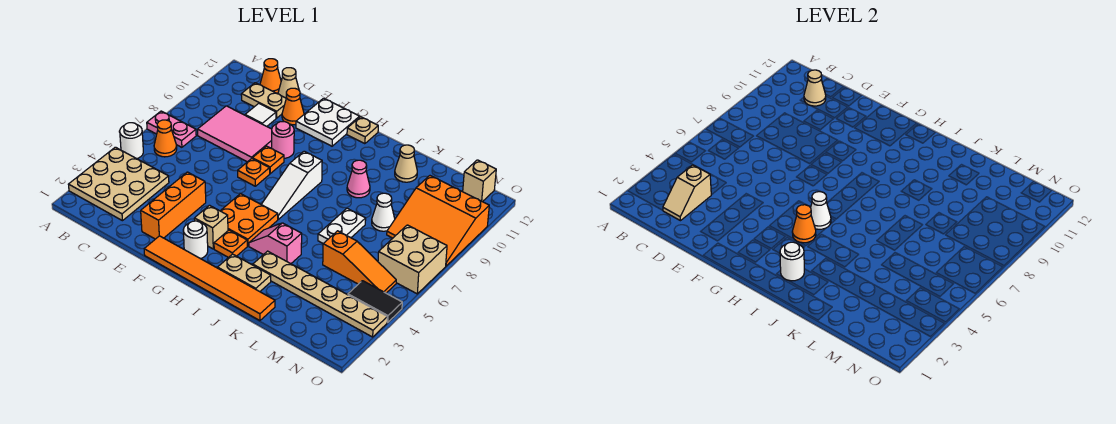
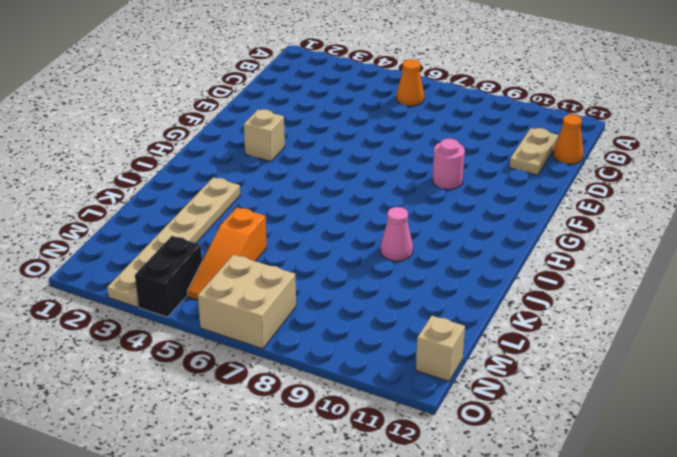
black brick N4:O4 level 1 -> black tile N4:O4 level 1
none -> tan plate A2:C4 level 1
none -> white round brick A5 level 1
none -> pink plate A7:B7 level 1
none -> pink tile C8:E9 level 1

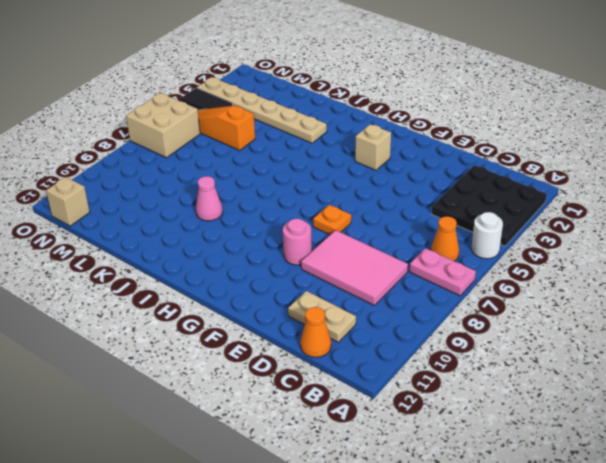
black plate A2:C4 level 1 -> tan plate A2:C4 level 1
none -> white tile D10 level 1
none -> tan cone D12 level 1
none -> orange brick E2:E4 level 1
none -> orange cone E11 level 1

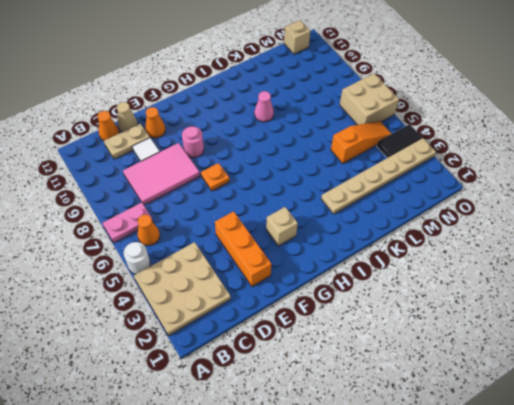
none -> orange tile F1:K1 level 1
none -> orange plate F8 level 1
none -> white plate F11:G12 level 1
none -> white round brick G2 level 1

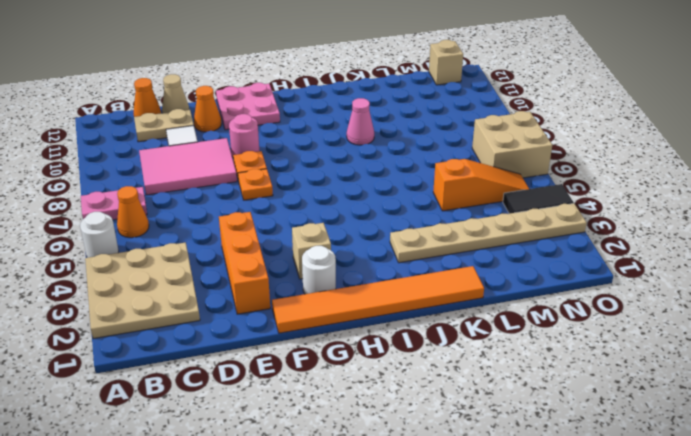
pink plate F11:G12 level 1 -> white plate F11:G12 level 1
none -> orange plate G4:H5 level 1
none -> orange plate H3 level 1
none -> white slope H6:H8 level 1 top 8
none -> tan plate H12 level 1

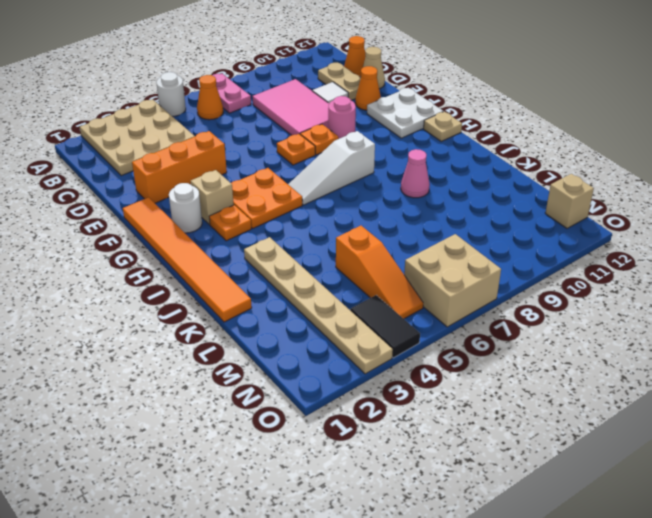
none -> tan plate I2:J2 level 1
none -> pink slope I4:J4 level 1 top J
none -> white plate K6:K7 level 1
none -> tan cone K11 level 1

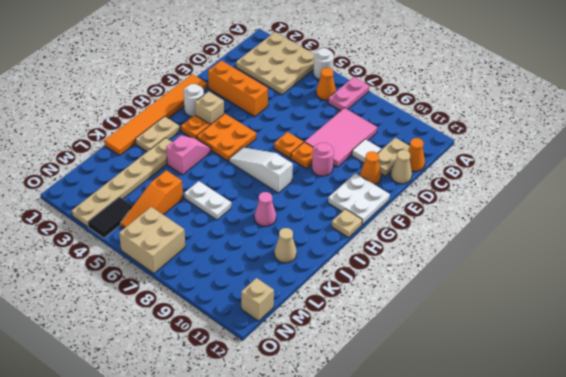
none -> white cone L8 level 1
none -> orange slope M8:O10 level 1 top 10
none -> tan slope C2:C3 level 2 top 3
none -> tan cone C11 level 2

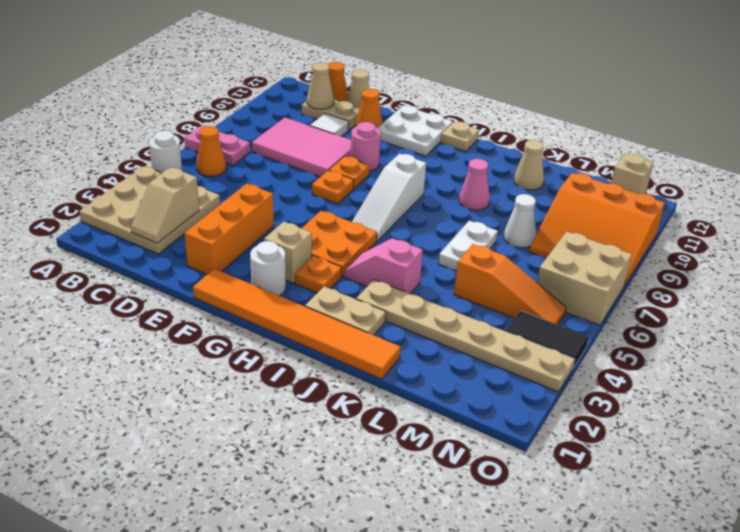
none -> orange cone H4 level 2
none -> white cone H5 level 2
none -> white round brick I2 level 2

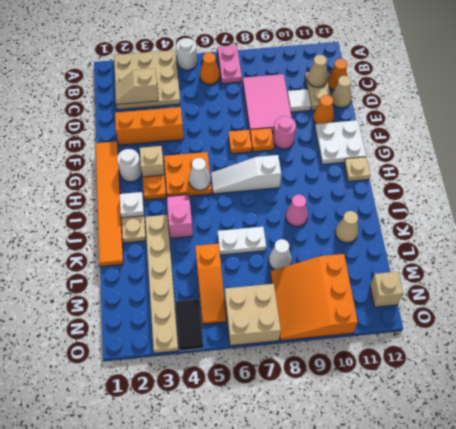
white plate I2 level 2 -> white round brick I2 level 2
none -> orange cone H4 level 2

